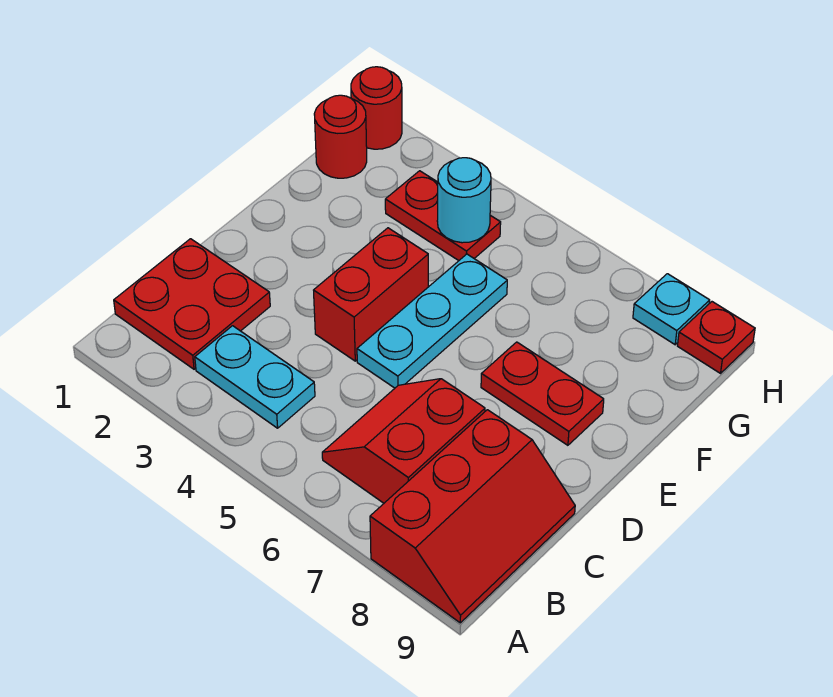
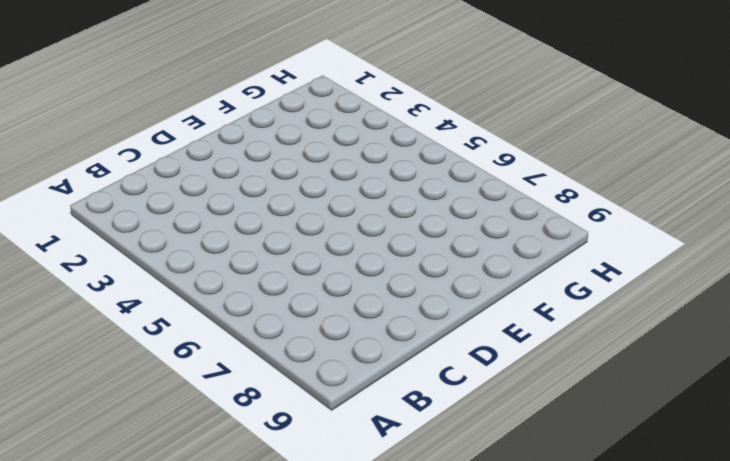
none -> red slope A8:C9 level 1 top 8
none -> red plate B1:C2 level 1
none -> cyan plate B3:B4 level 1

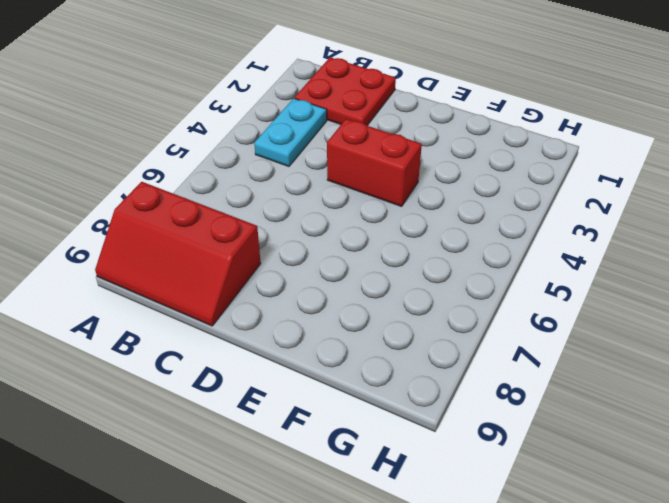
none -> red slope B6:C7 level 1 top 7
none -> cyan plate D5:F5 level 1
none -> red plate E7:E8 level 1

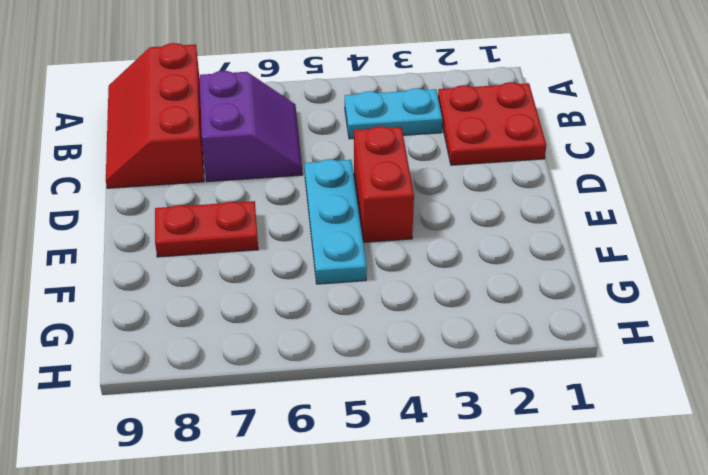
purple slope B6:C7 level 1 top 7 -> red slope B6:C7 level 1 top 7
none -> red round brick G1 level 1
none -> red plate G3:G4 level 1
none -> red round brick H1 level 1

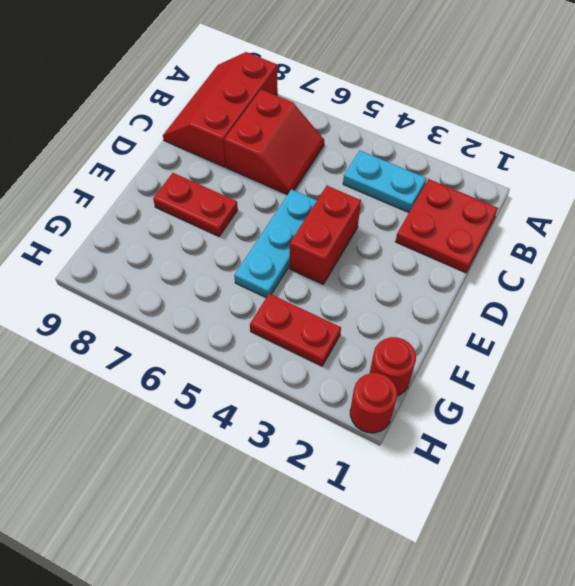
none -> cyan plate H8 level 1
none -> red plate H9 level 1
none -> cyan round brick G4 level 2

